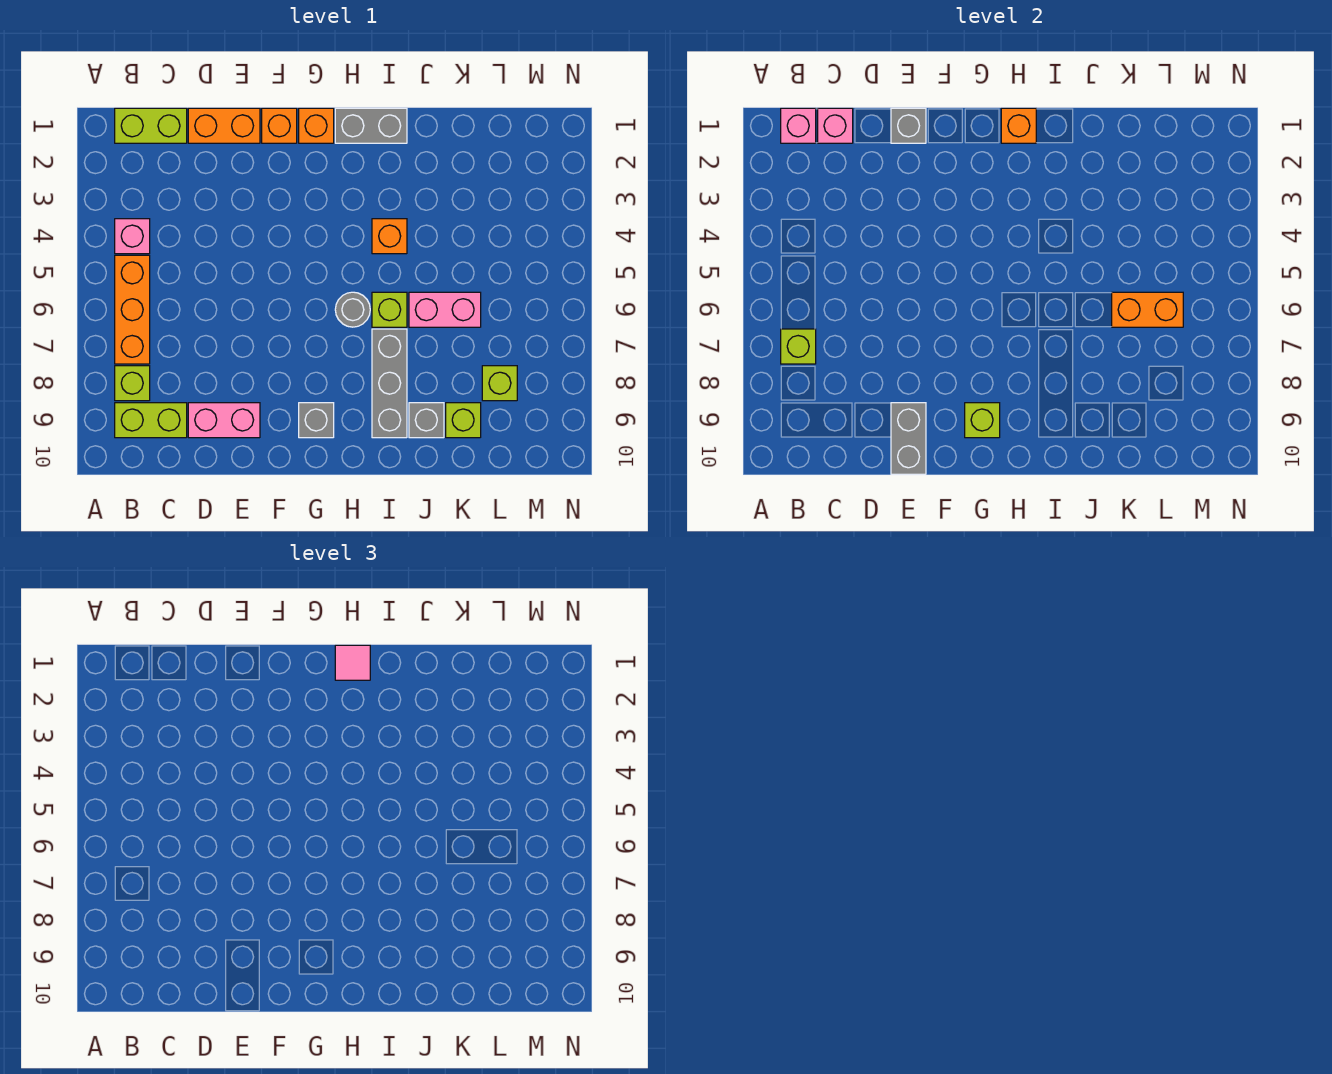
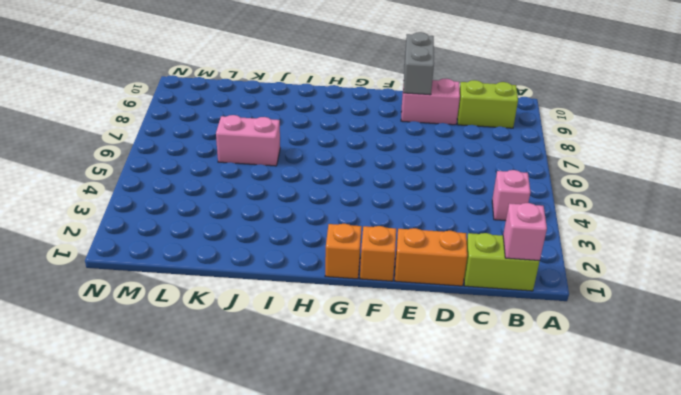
none -> orange brick B5:B7 level 1
none -> lime brick B8 level 1
none -> grey brick G9 level 1

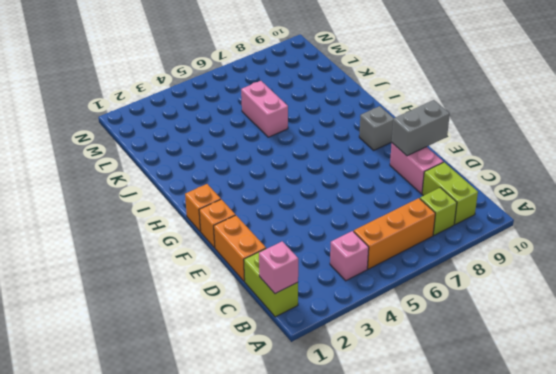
none -> grey brick H1:I1 level 1
none -> grey round brick H6 level 1
none -> orange brick I4 level 1

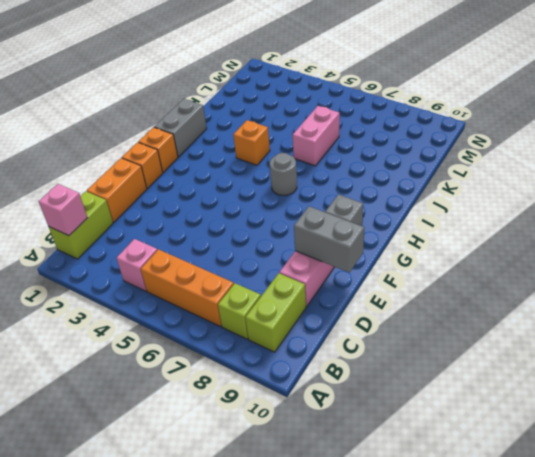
none -> lime brick I6 level 1
none -> grey brick I7:I9 level 1
none -> grey brick J9 level 1

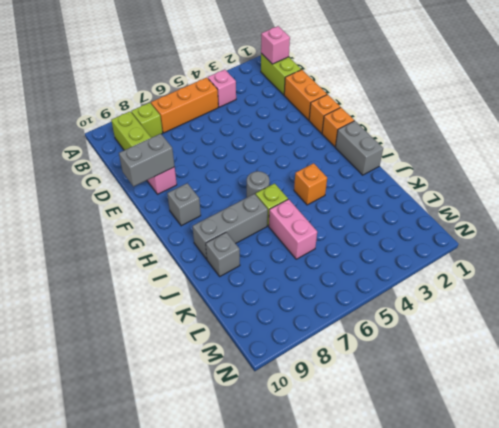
none -> lime brick K9 level 1
none -> lime brick L8 level 1
none -> lime brick B7 level 2

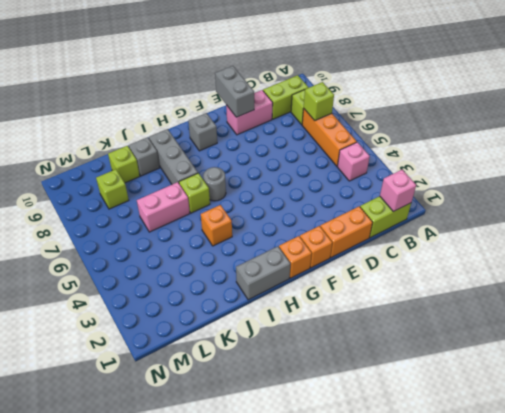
none -> pink brick C1 level 2
none -> grey brick E1 level 2
none -> lime brick G9 level 2

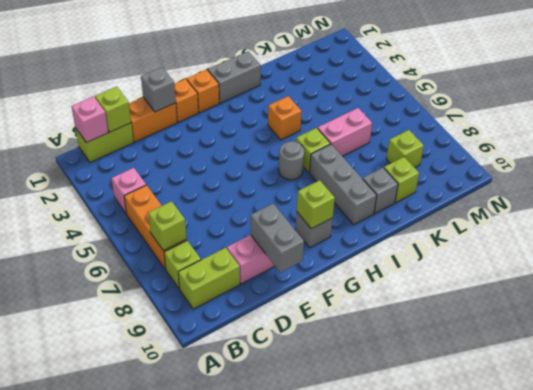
lime brick C1 level 2 -> pink brick C1 level 2
none -> orange brick H1 level 2
none -> orange brick K6:L6 level 2
none -> pink tile H1 level 3

